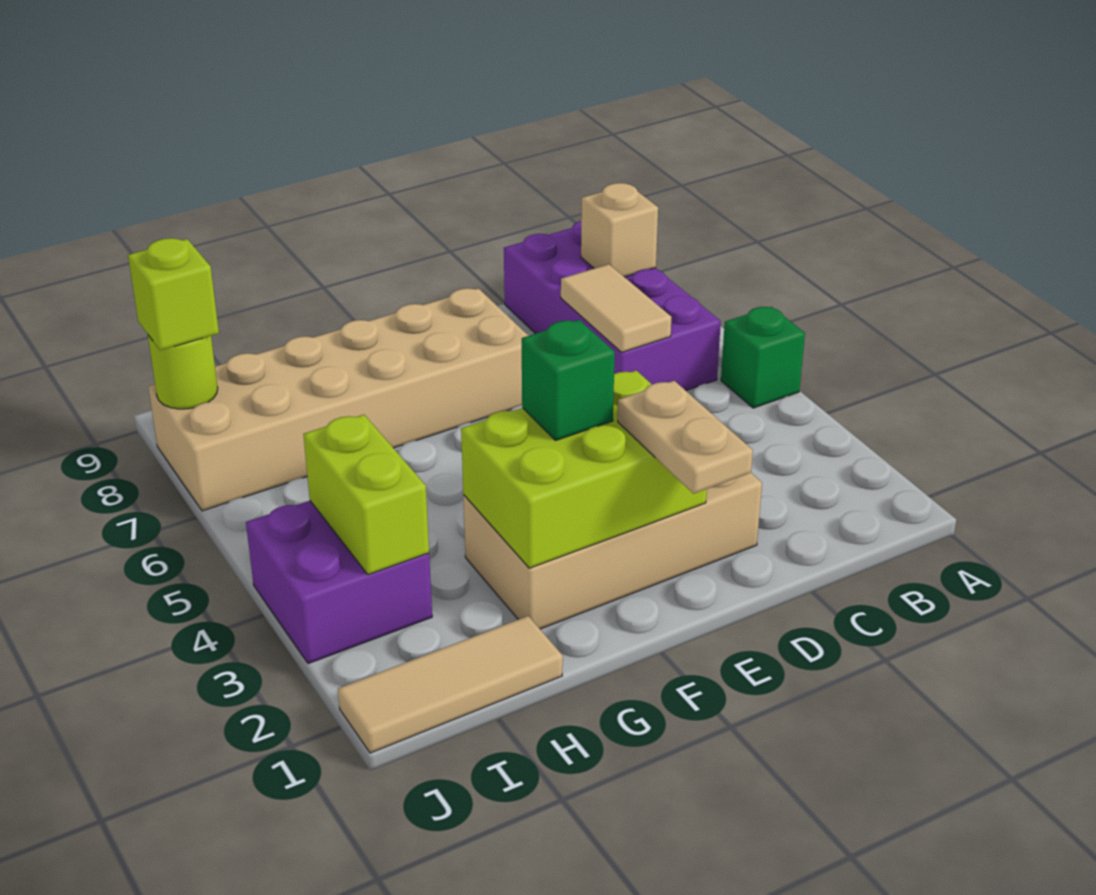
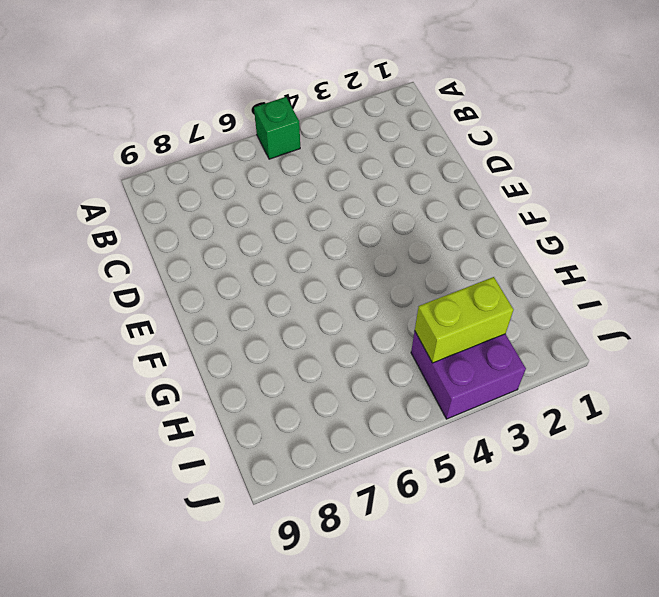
none -> purple brick B6:C9 level 1
none -> tan brick D2:G3 level 1
none -> tan brick E7:J8 level 1

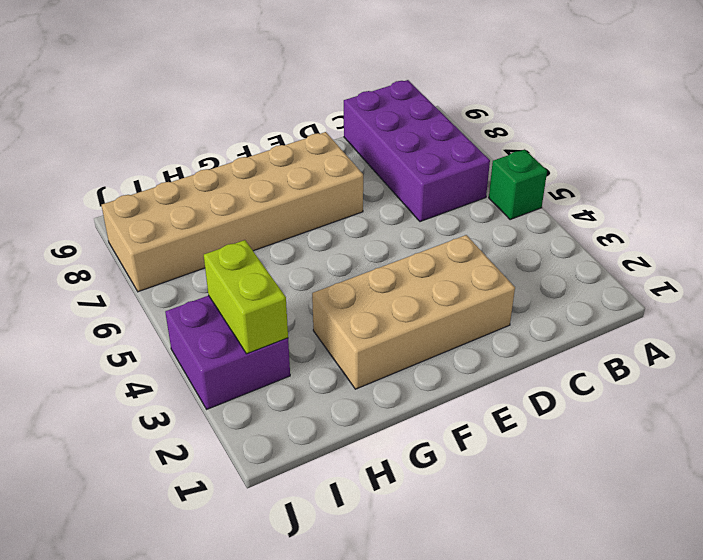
none -> tan tile H1:J1 level 1
none -> tan brick B8 level 2
none -> tan tile C6:C7 level 2

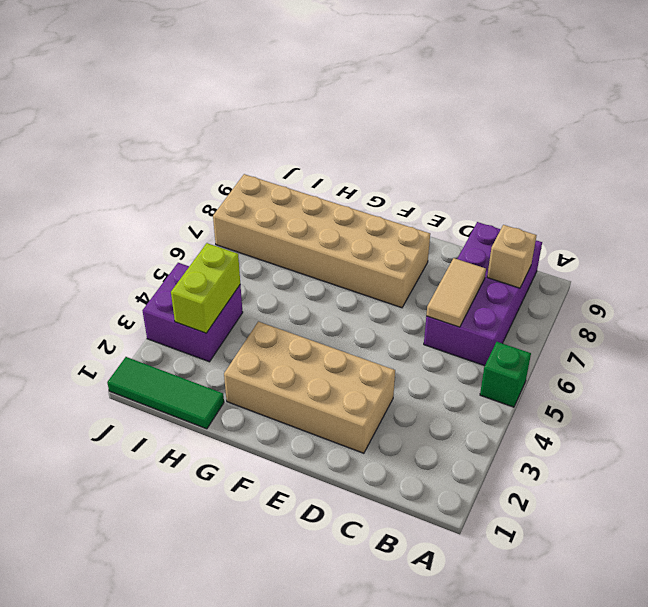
green tile H1:J1 level 1 -> tan tile H1:J1 level 1
none -> lime brick E2:G3 level 2
none -> lime round brick J8 level 2
none -> tan plate E1:E2 level 3

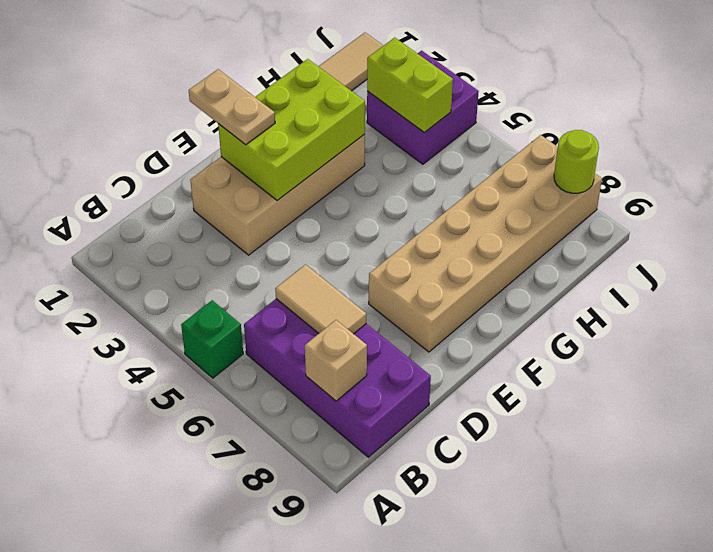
none -> green brick F3 level 3
none -> lime brick J8 level 3

